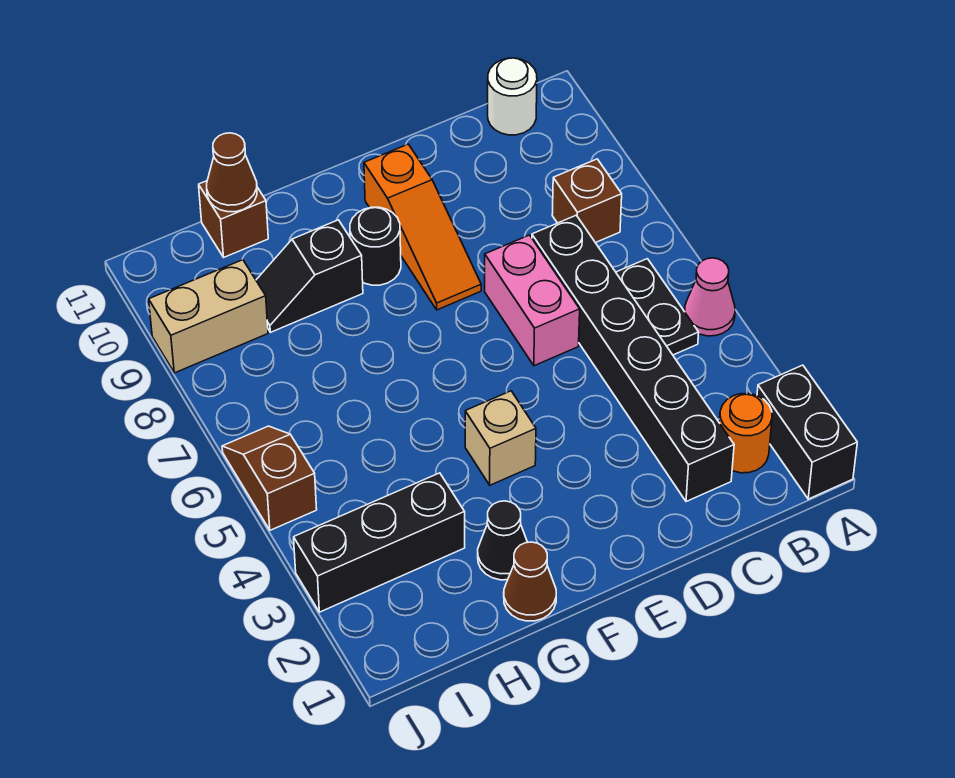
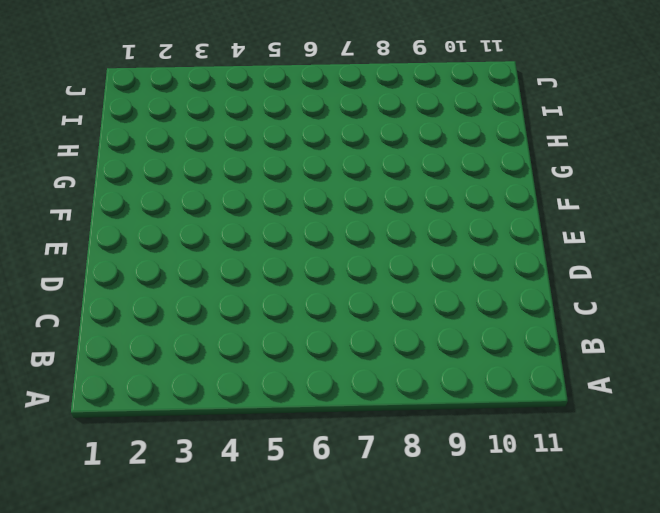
none -> black brick A1:A2 level 1
none -> pink cone A5 level 1
none -> orange round brick B2 level 1

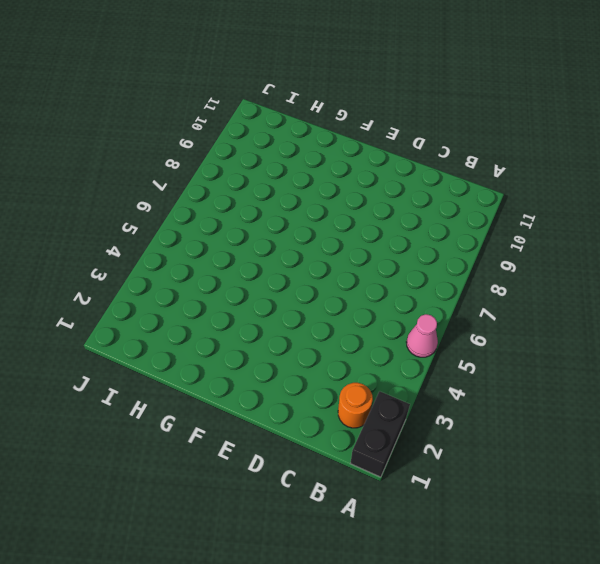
none -> black plate B5:B6 level 1
none -> brown brick B8 level 1
none -> white round brick B11 level 1

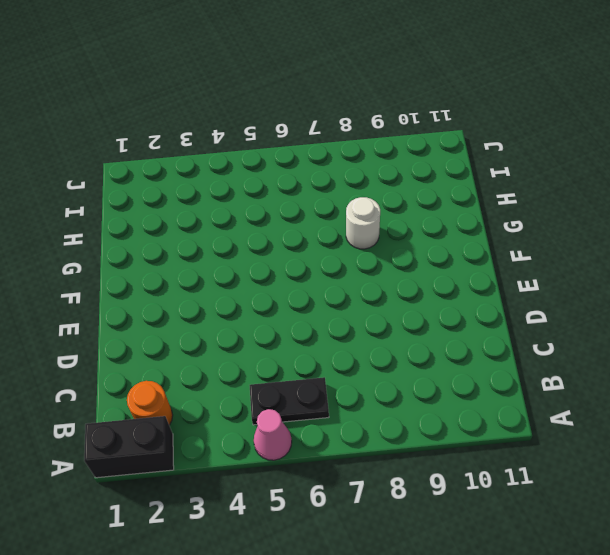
white round brick G8 level 1 -> white round brick B11 level 1
none -> brown brick B8 level 1
none -> black brick C2:C7 level 1
none -> pink brick D6:D7 level 1

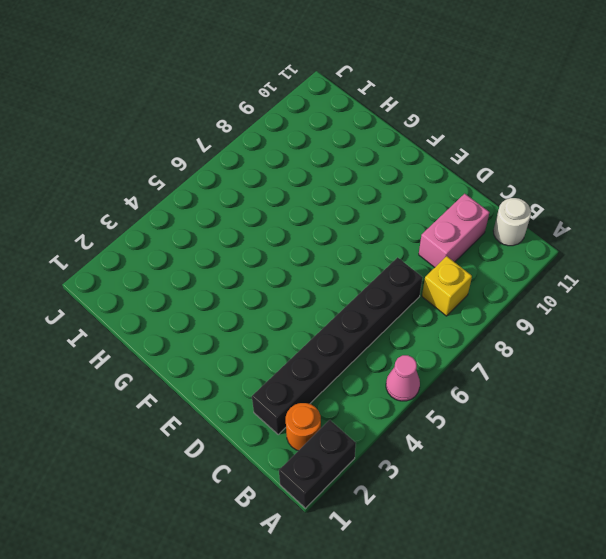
yellow brick B8 level 1 -> brown brick B8 level 1
pink brick C9:C10 level 1 -> pink brick D6:D7 level 1
none -> black plate B5:B6 level 1
none -> orange slope E8:E10 level 1 top 10
none -> tan brick F4 level 1

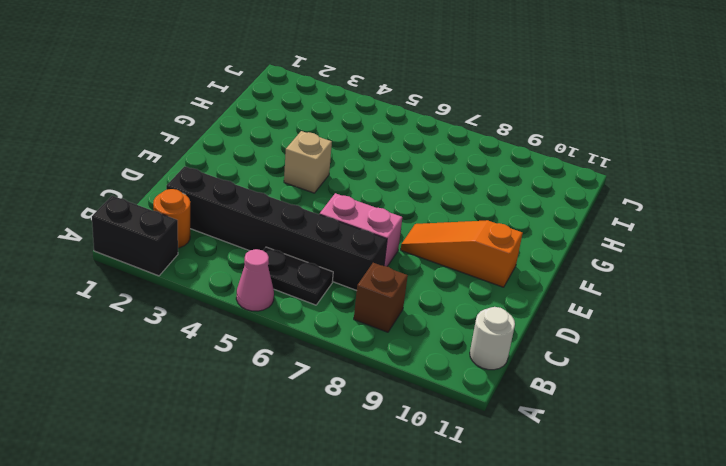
none -> black round brick F9 level 1
none -> brown cone G1 level 1
none -> black cone G2 level 1

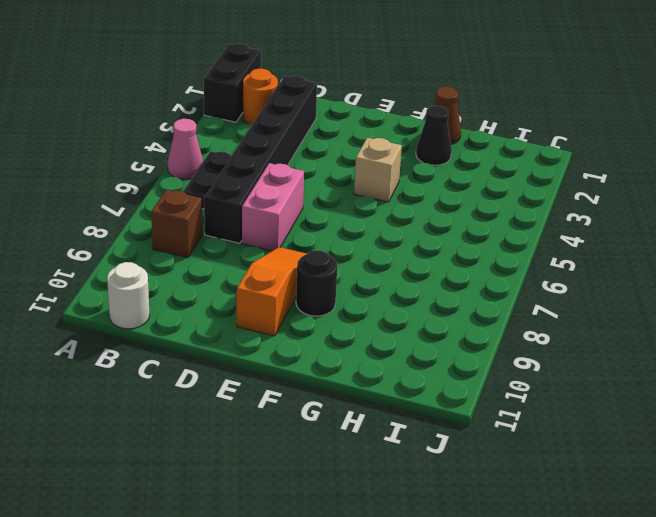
none -> black slope G9:H9 level 1 top G
none -> black brick H3:J3 level 1
none -> brown brick H11 level 1

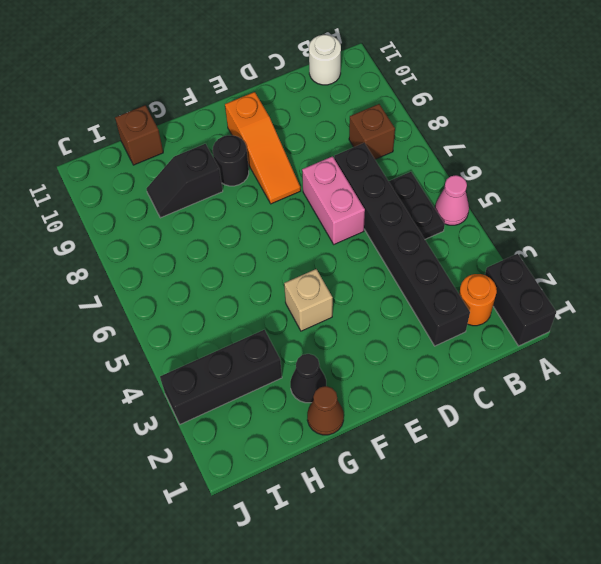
none -> tan brick I9:J9 level 1
none -> brown slope J5:J6 level 1 top 5
none -> brown cone H11 level 2

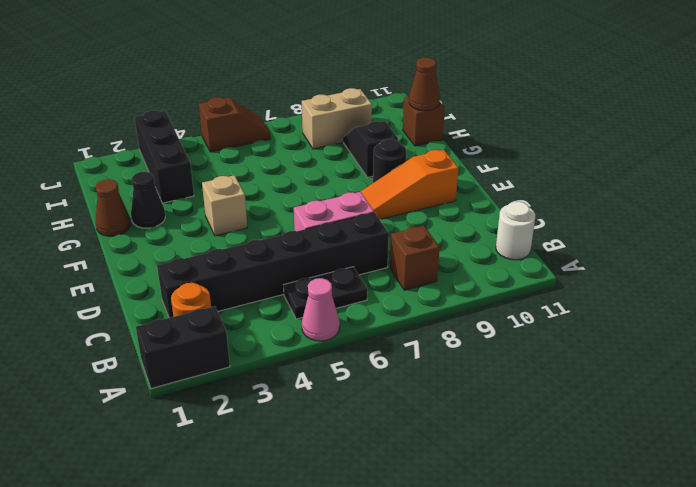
tan brick I8:I9 level 1 -> tan brick I9:J9 level 1

